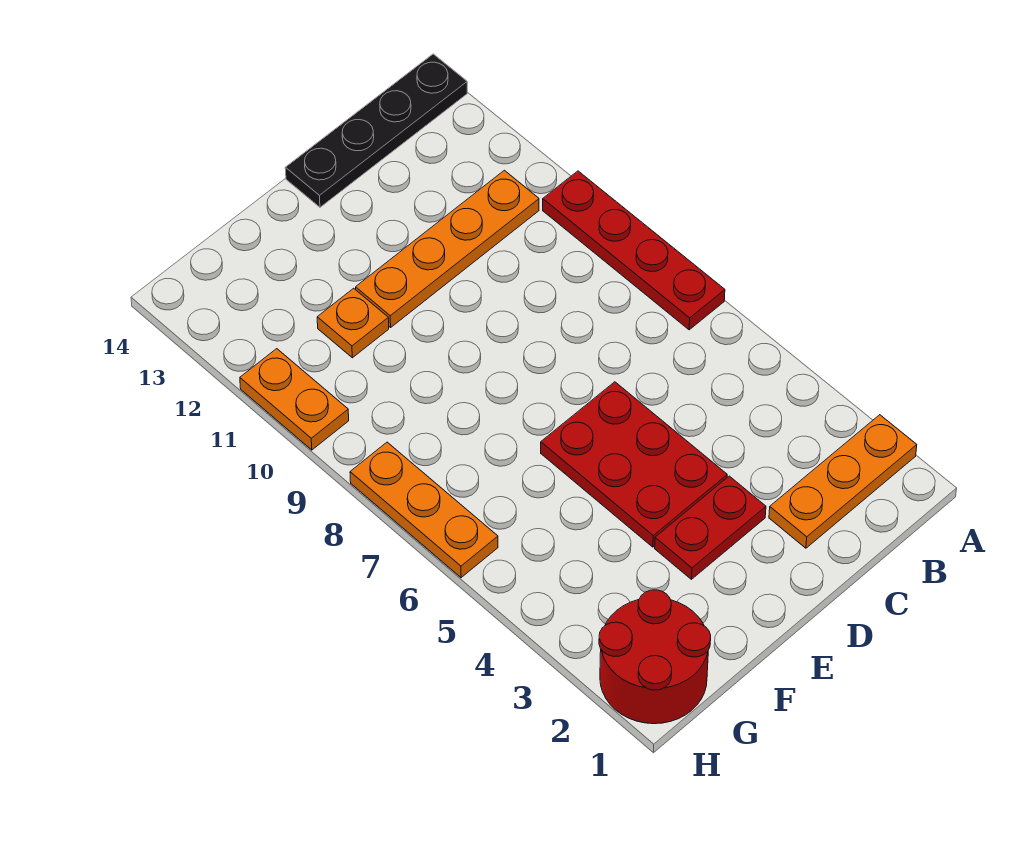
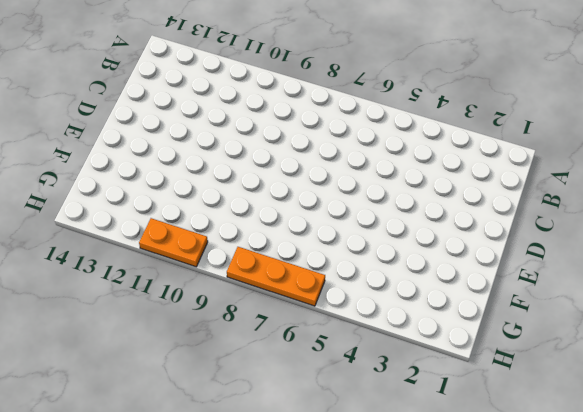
none -> orange plate A2:C2 level 1
none -> red plate A7:A10 level 1

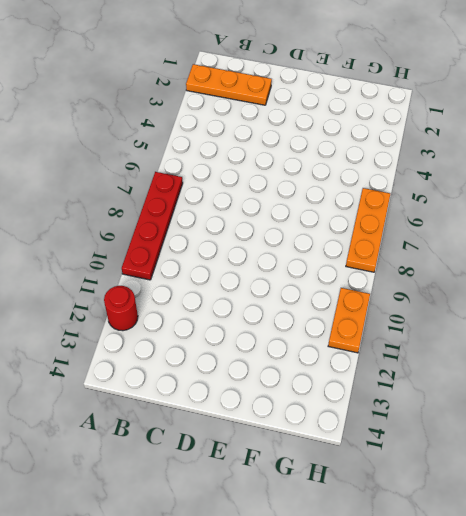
red round brick A12 level 1 -> none
none -> black plate A14:D14 level 1
none -> orange plate B11:E11 level 1

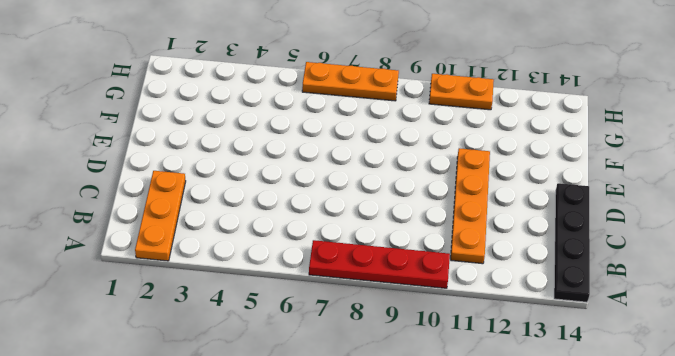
none -> red plate D3:E3 level 1
none -> red plate D4:E6 level 1

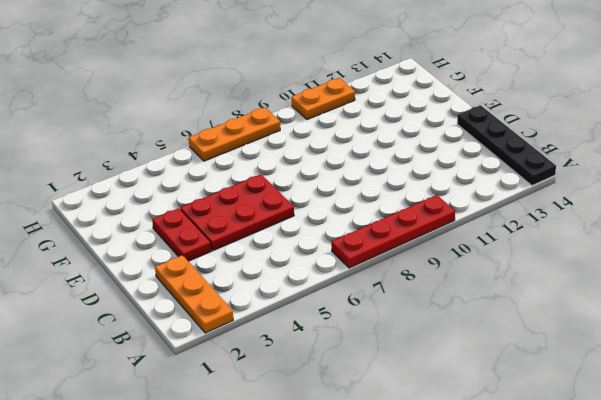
none -> orange plate B11:E11 level 1
none -> orange plate F11 level 1

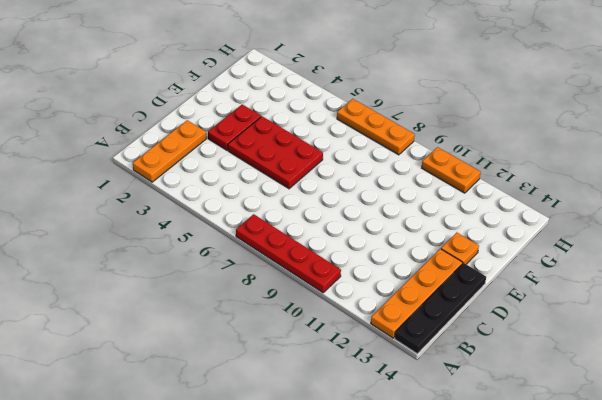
orange plate A13:D13 level 1 -> orange plate B11:E11 level 1
orange plate E13 level 1 -> orange plate F11 level 1
none -> red round brick G1:H2 level 1

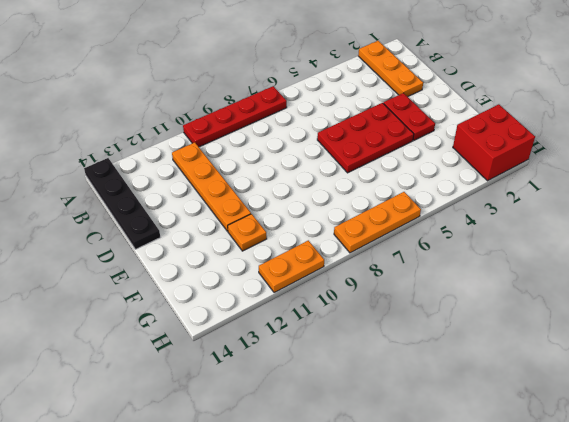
red brick G1:H2 level 1 -> red round brick G1:H2 level 1

